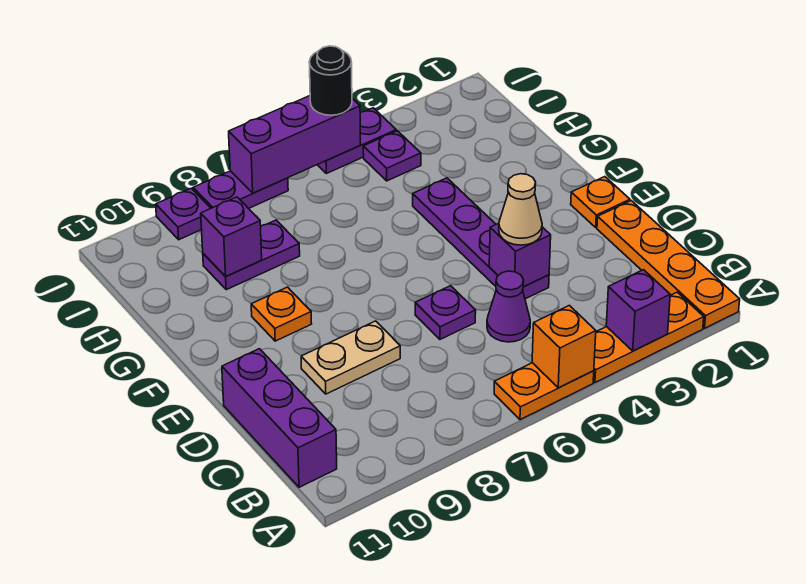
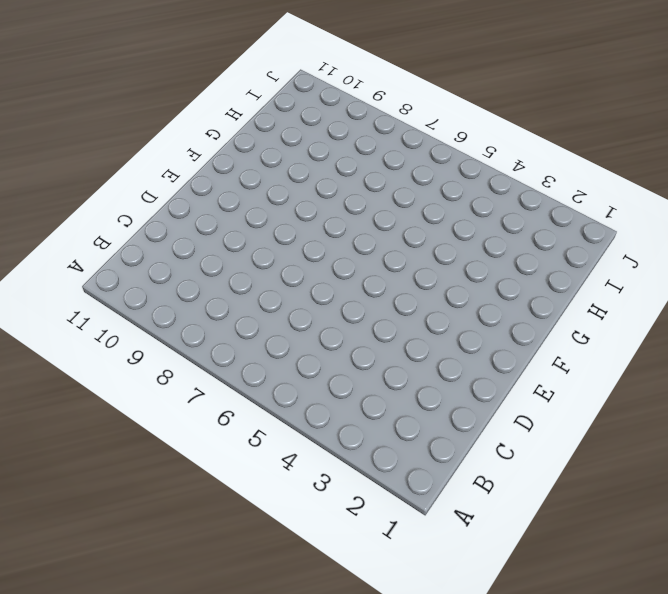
none -> orange plate A1:D1 level 1
none -> orange plate A2:A4 level 1
none -> orange plate A5:A6 level 1

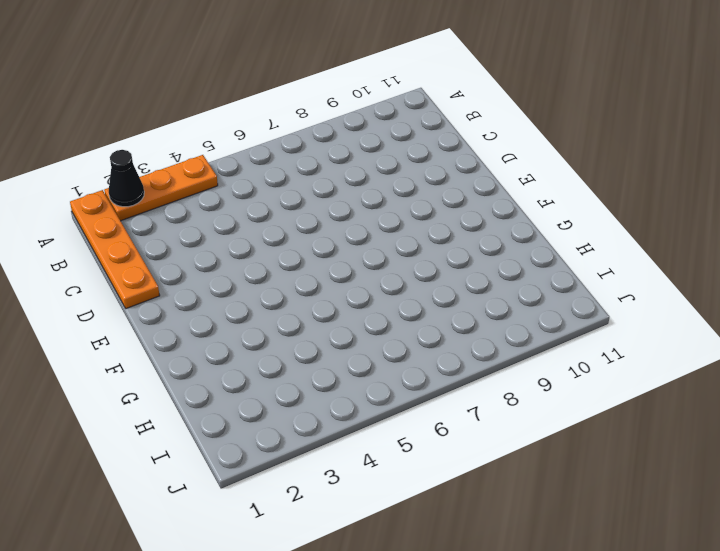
black cone A2 level 2 -> none
none -> orange plate A5:A6 level 1
none -> purple brick B11:D11 level 1
none -> purple cone C5 level 1

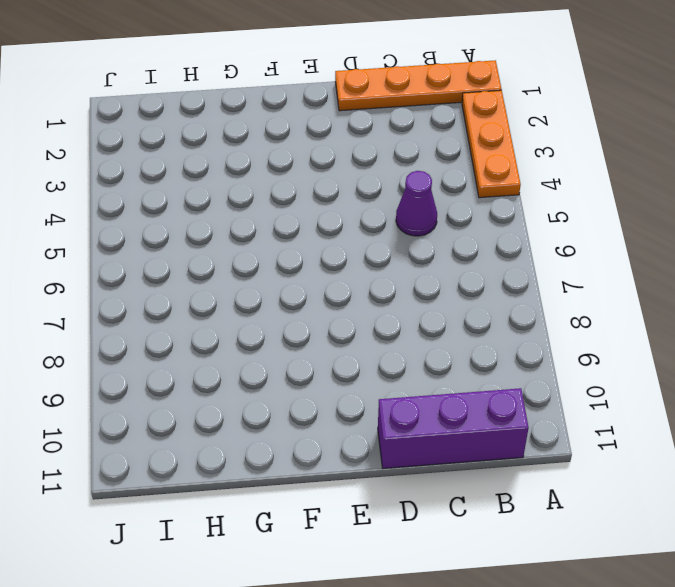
none -> orange plate A5:A6 level 1
none -> purple plate D4:G4 level 1
none -> purple plate D6 level 1

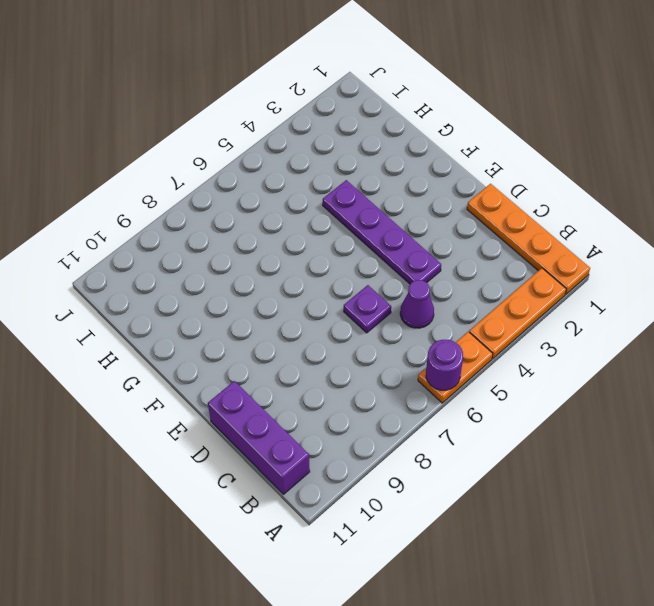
purple round brick A6 level 2 -> none
none -> tan plate D8:D9 level 1
none -> orange plate E1 level 1
none -> orange plate F9 level 1

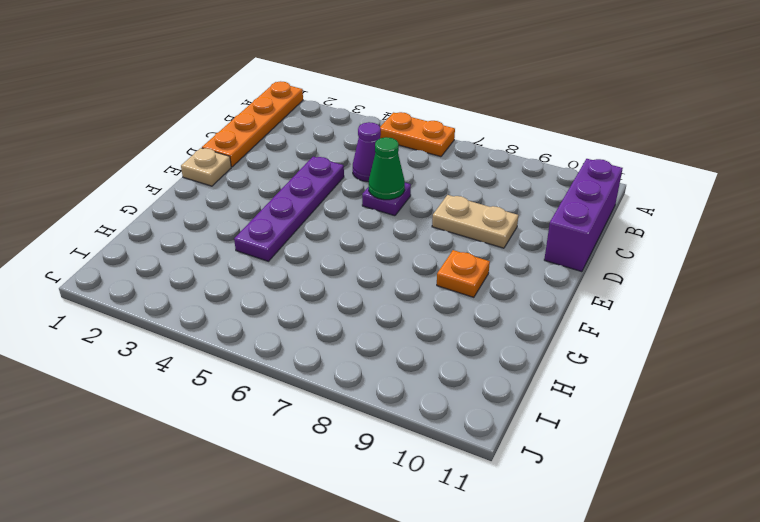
green cone D6 level 2 -> none
tan plate E1 level 1 -> orange plate E1 level 1
none -> orange plate A2:A4 level 1
none -> purple plate H8:H9 level 1
none -> purple plate I4 level 1

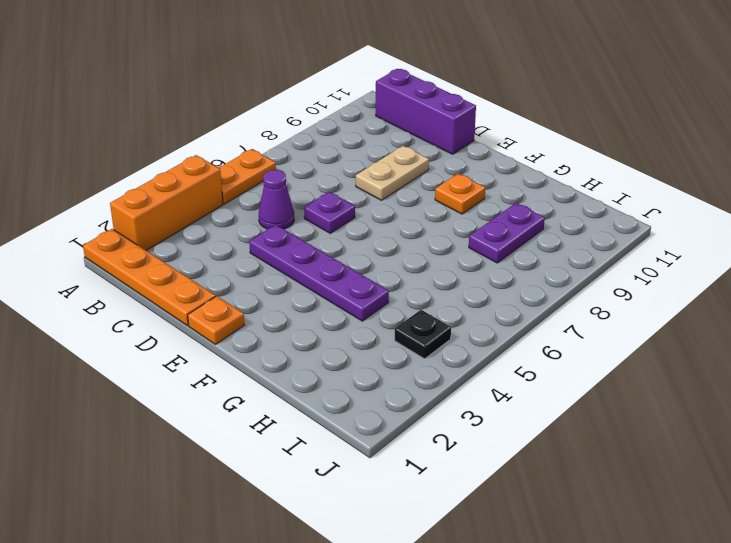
orange brick A2:A4 level 1 -> orange plate A2:A4 level 1
black plate I4 level 1 -> purple plate I4 level 1
none -> purple plate J4:J5 level 1
none -> purple plate J7:J8 level 1
none -> purple plate J9 level 1

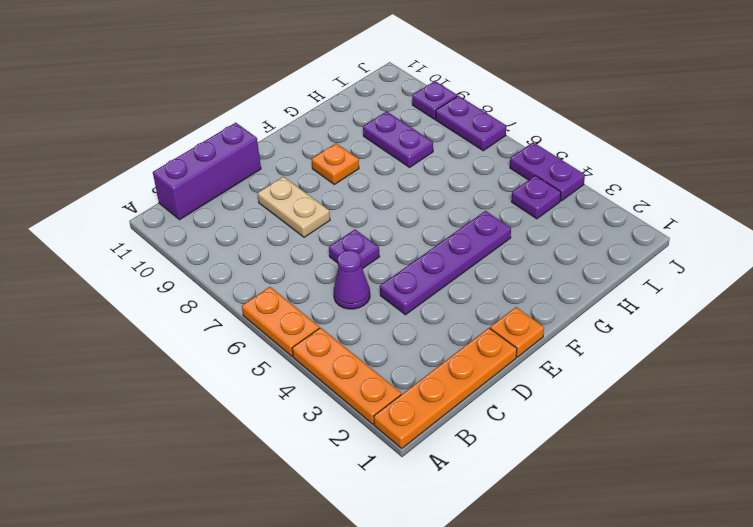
none -> purple brick A3 level 2
none -> orange brick A5 level 2
none -> purple brick D4 level 2

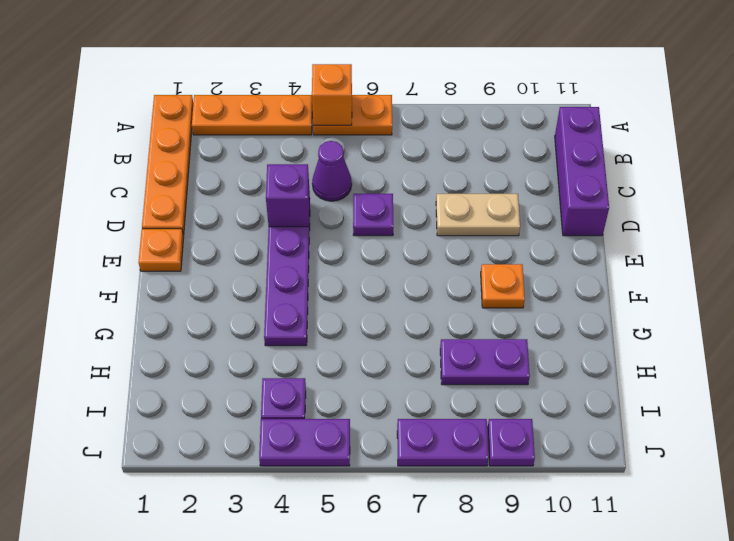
none -> purple brick A3 level 2
none -> purple brick H9 level 2
none -> purple brick J5:J7 level 2

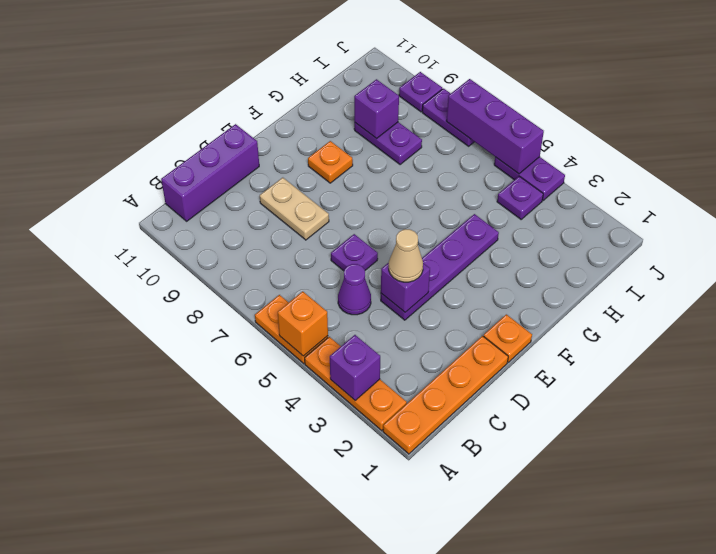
none -> black round brick J5 level 3

